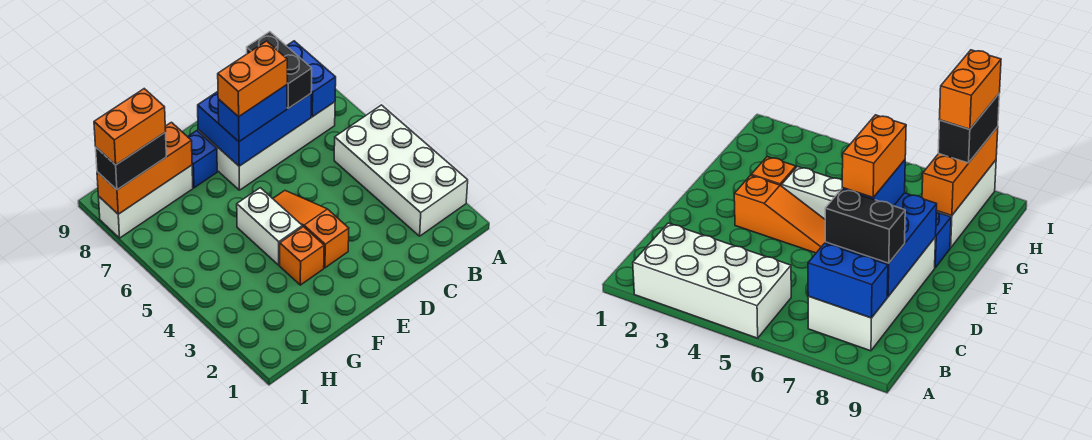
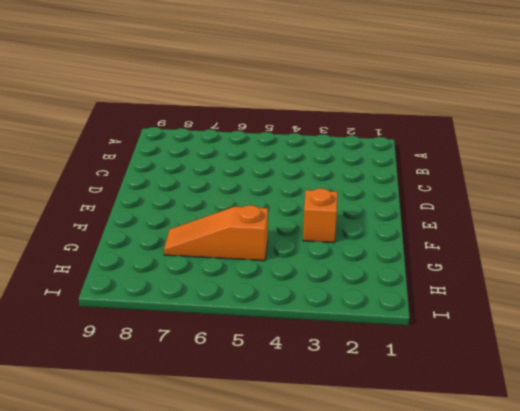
orange slope G5:G7 level 1 top 5 -> orange slope E3:E5 level 1 top 3
none -> white brick A2:B5 level 1
none -> white brick B7:E8 level 1
none -> white brick F4:F5 level 1

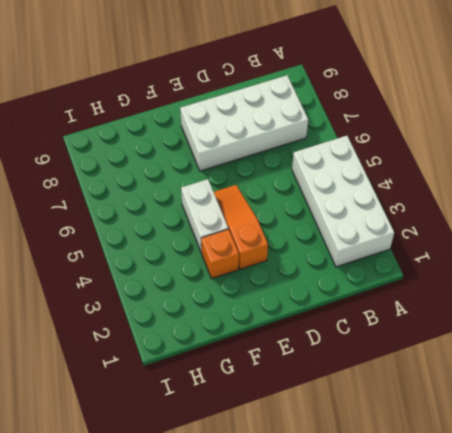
none -> blue brick F8 level 1
none -> white brick G8:I8 level 1
none -> blue brick B7:B8 level 2

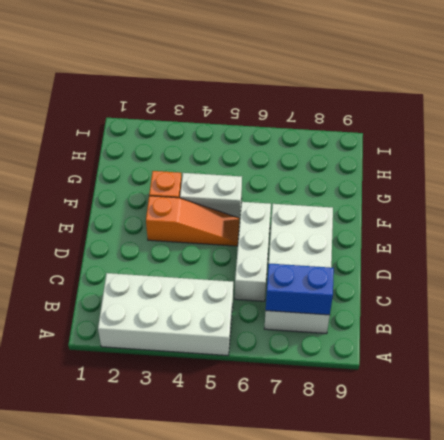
white brick C6:E6 level 1 -> white brick G8:I8 level 1
none -> blue brick F8 level 1
none -> blue brick C7:E8 level 2
none -> orange brick G8:I8 level 2

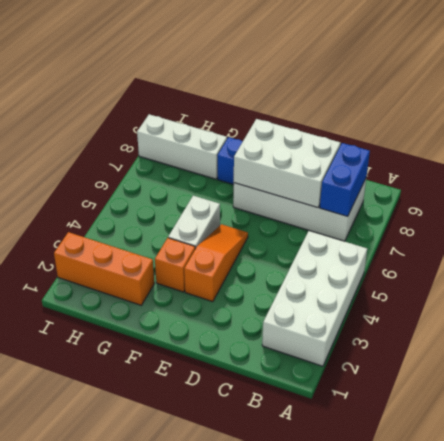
white brick C7:E8 level 2 -> blue brick C7:E8 level 2
orange brick G2:I2 level 1 -> orange brick G8:I8 level 2
none -> black brick C7:C8 level 3
none -> blue brick D7:E7 level 3
none -> black brick H8:I8 level 3

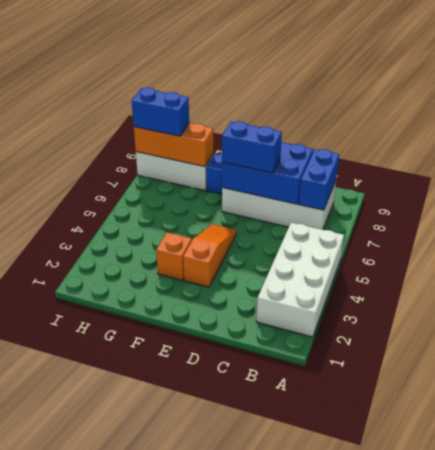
blue brick H8:I8 level 3 -> black brick H8:I8 level 3
none -> white brick F4:F5 level 1
none -> black brick C7:C8 level 3
none -> orange brick D7:E7 level 4

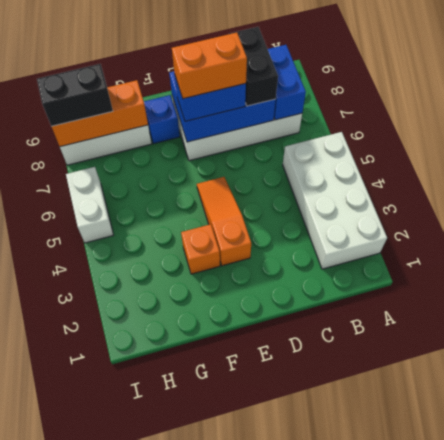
white brick I5:I6 level 1 -> white brick F4:F5 level 1
none -> orange brick H8:I8 level 4

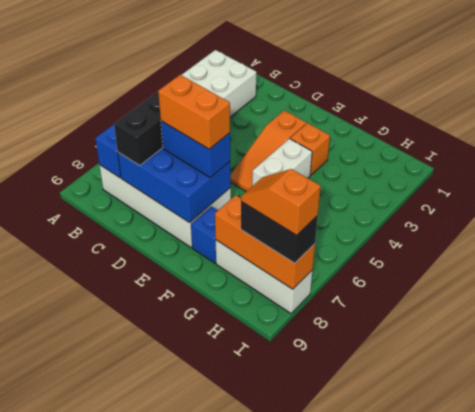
orange slope H8:I8 level 4 top I -> orange brick H8:I8 level 4

